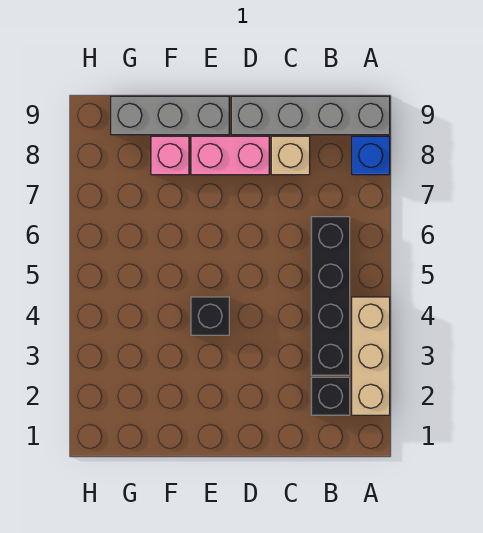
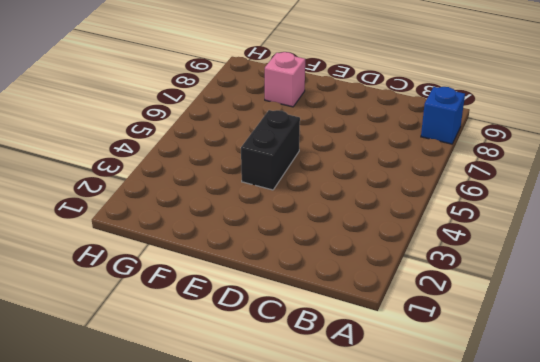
black brick E4:E5 level 1 -> black brick E4 level 1
none -> tan brick A2:A4 level 1
none -> grey brick A9:D9 level 1

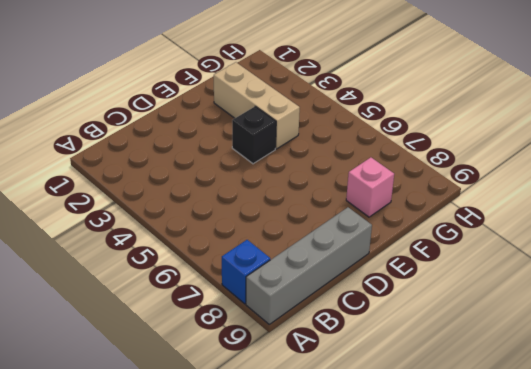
tan brick F2:F4 level 1 -> tan brick A2:A4 level 1
none -> black brick B2 level 1
none -> black brick B3:B6 level 1

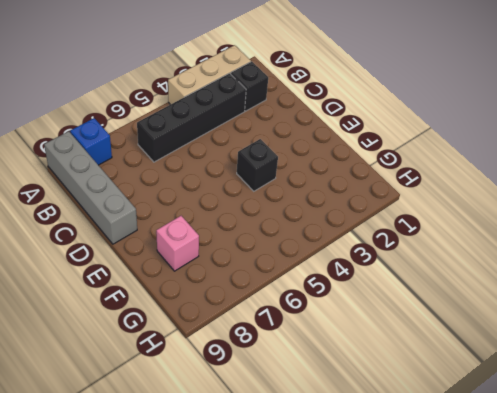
none -> tan brick C8 level 1
none -> pink brick D8:E8 level 1

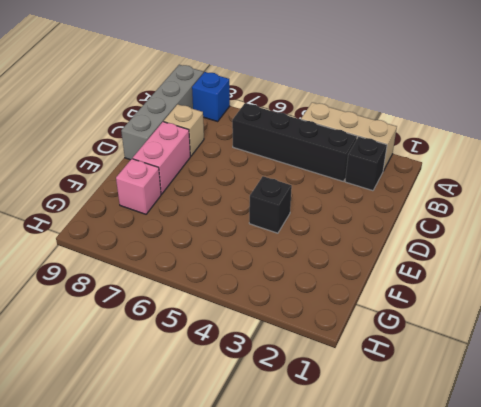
none -> grey brick E9:G9 level 1

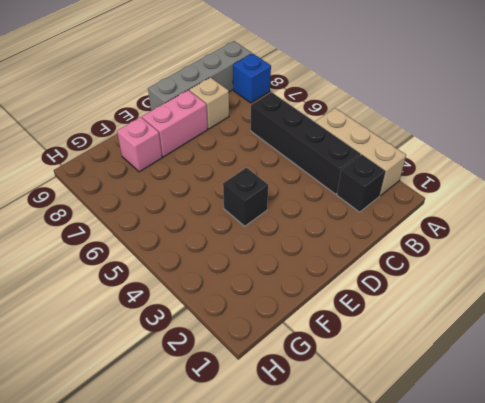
none -> grey brick E9:G9 level 1

